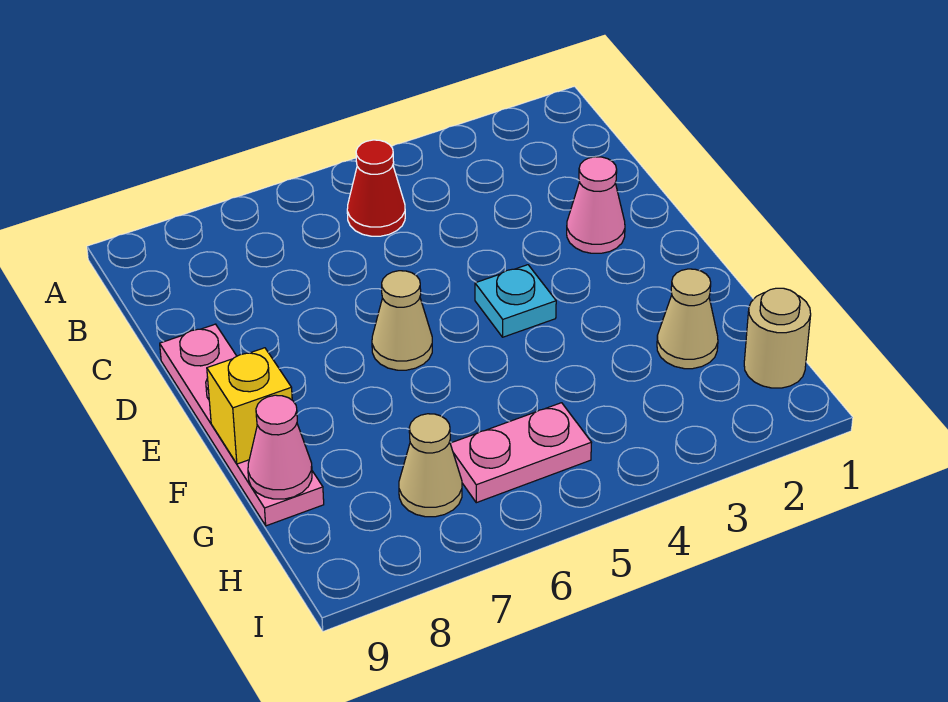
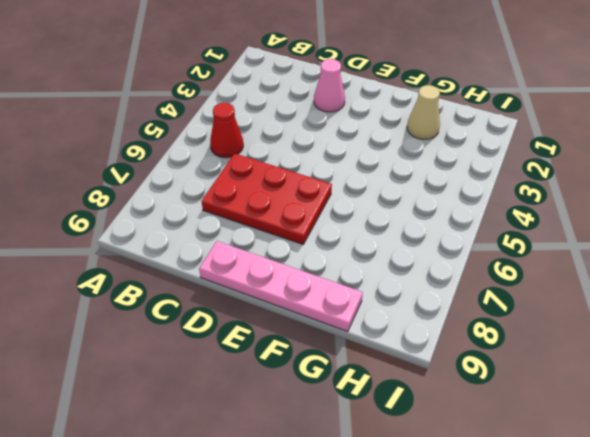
red plate C6:E7 level 1 -> tan cone E6 level 1
none -> cyan plate E4 level 1
none -> tan round brick H1 level 1

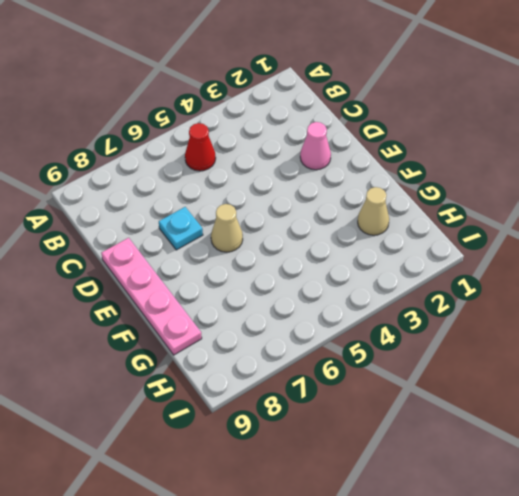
cyan plate D7 level 1 -> cyan plate E4 level 1
none -> tan round brick H1 level 1
none -> pink plate H5:H6 level 1

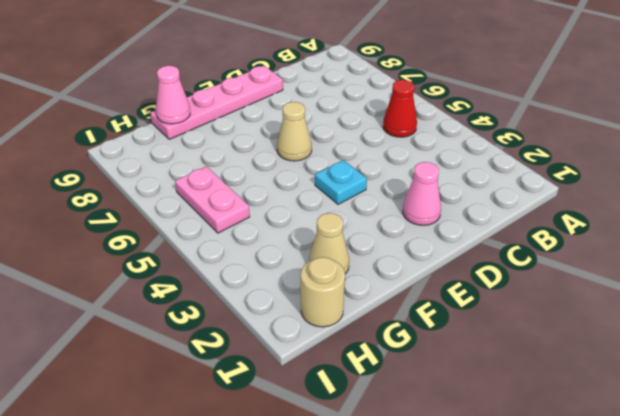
none -> tan cone H7 level 1
none -> yellow brick F9 level 2

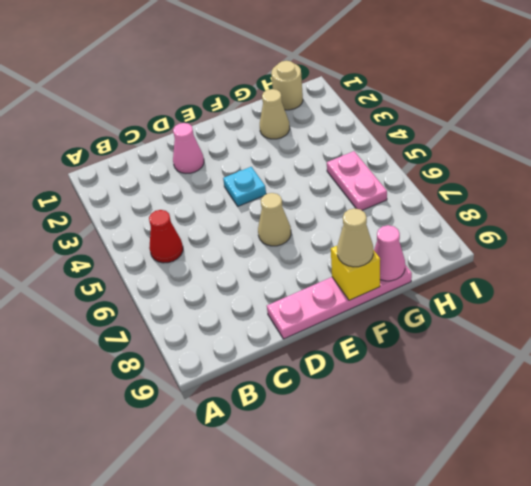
tan cone F9 level 3 -> tan cone H7 level 1

